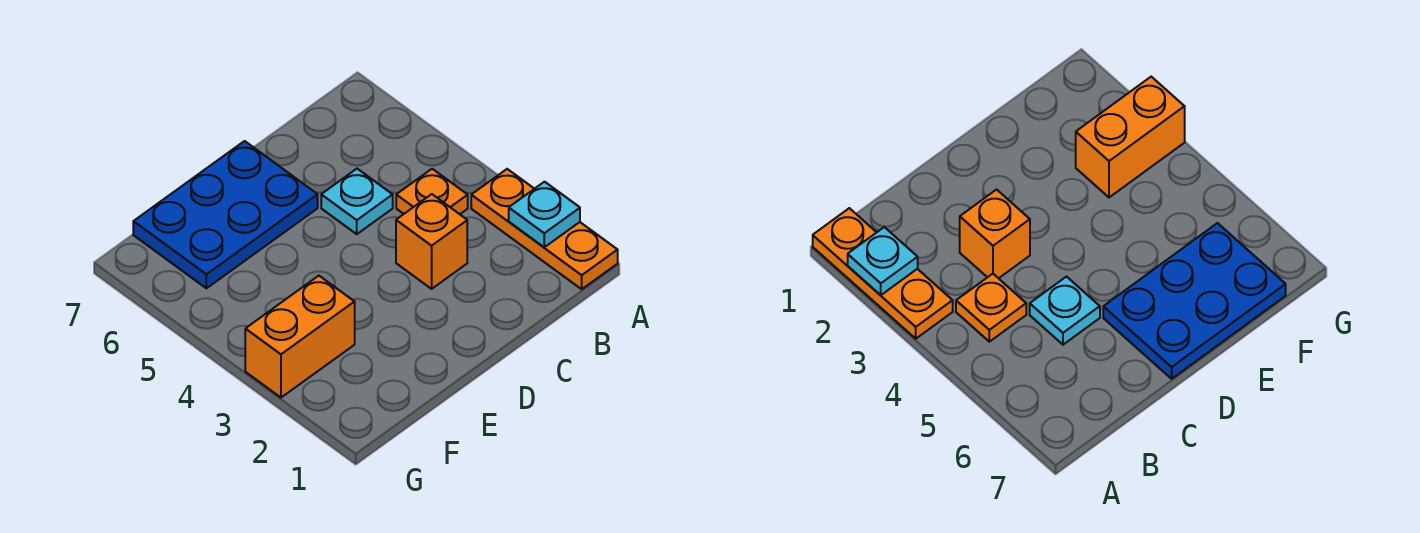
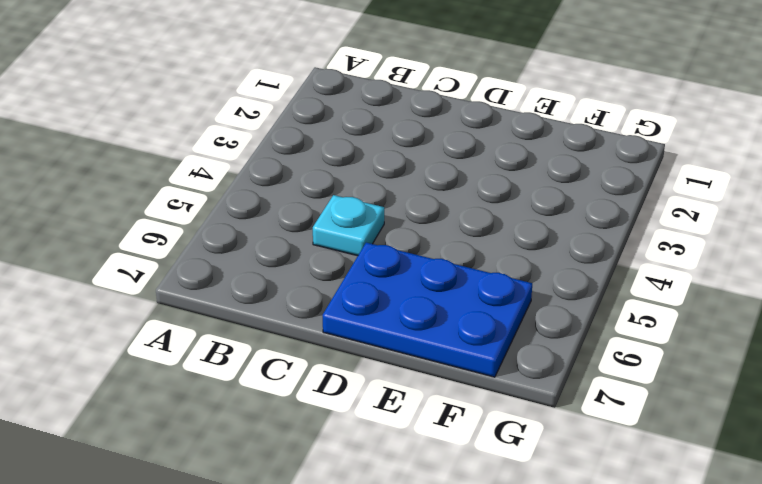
none -> orange plate A1:A3 level 1
none -> orange plate B4 level 1

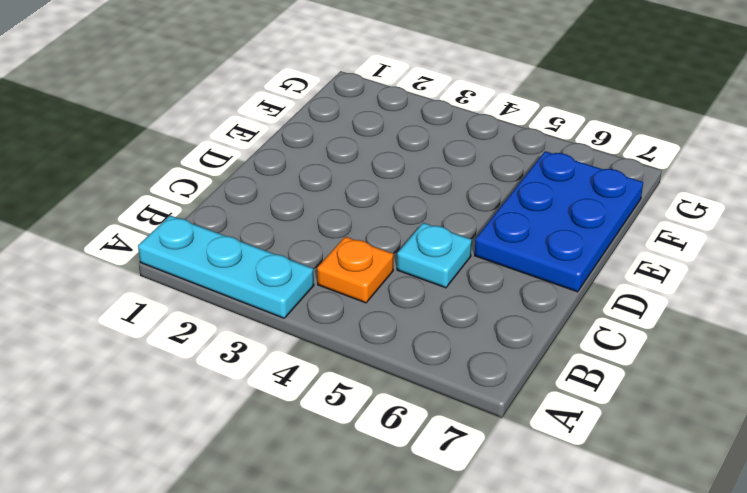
cyan plate A1:A3 level 1 -> orange plate A1:A3 level 1
none -> orange brick C3 level 1
none -> orange brick F3:G3 level 1

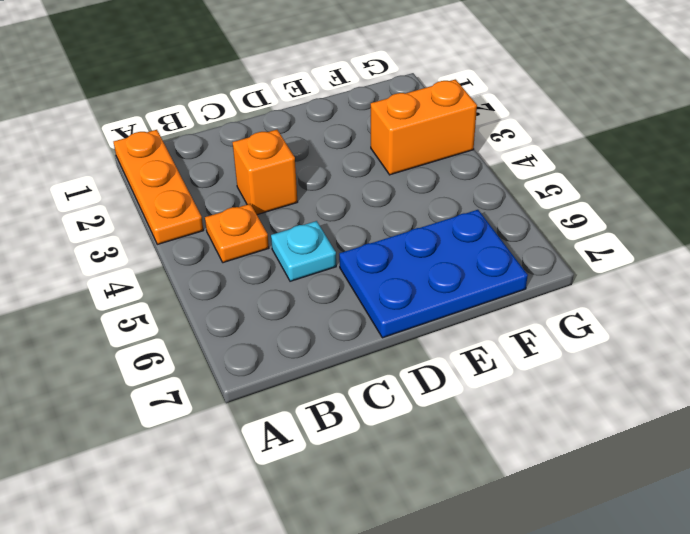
none -> cyan plate A2 level 2

